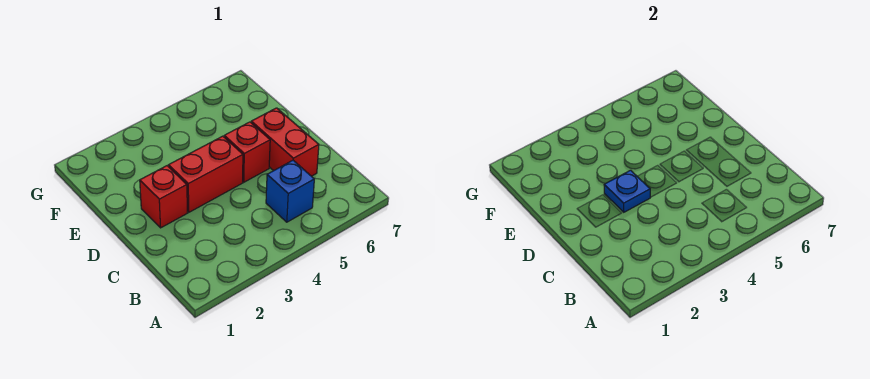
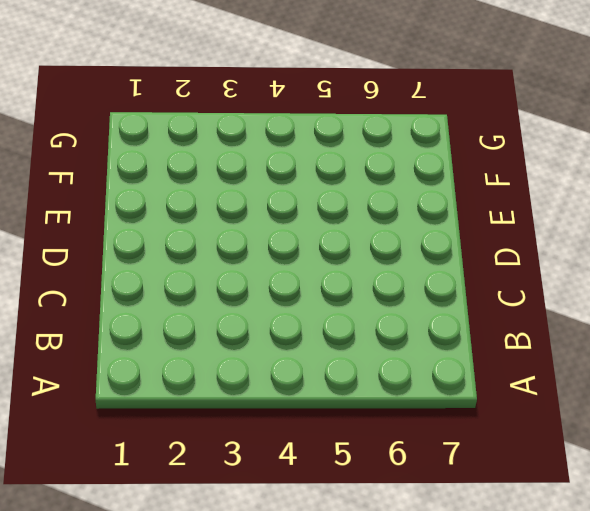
none -> blue brick B5 level 1
none -> red brick C6:D6 level 1

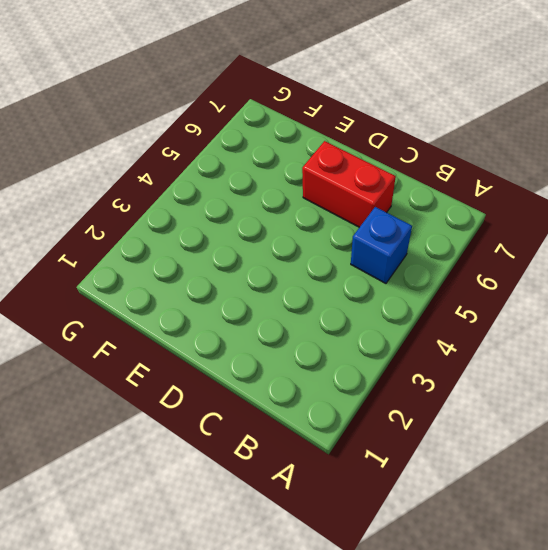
none -> red brick D2 level 1
none -> red brick D3:D4 level 1

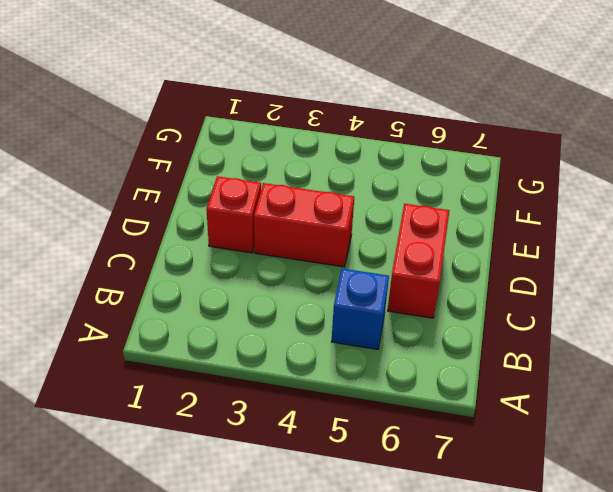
none -> red brick D5 level 1
none -> blue plate D3 level 2

